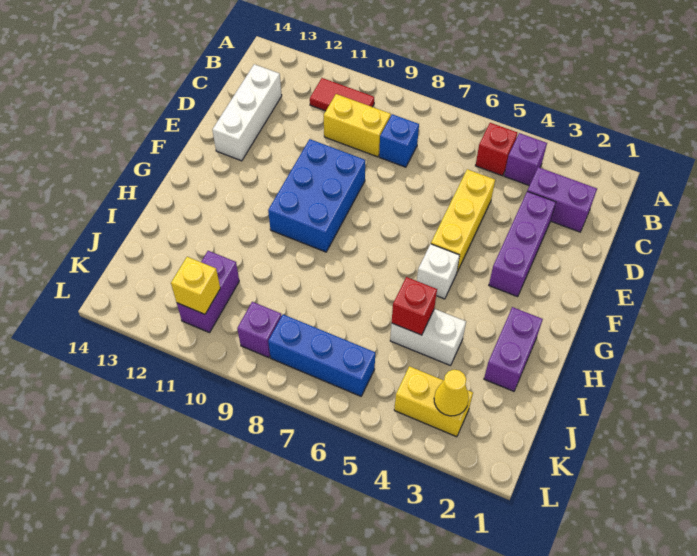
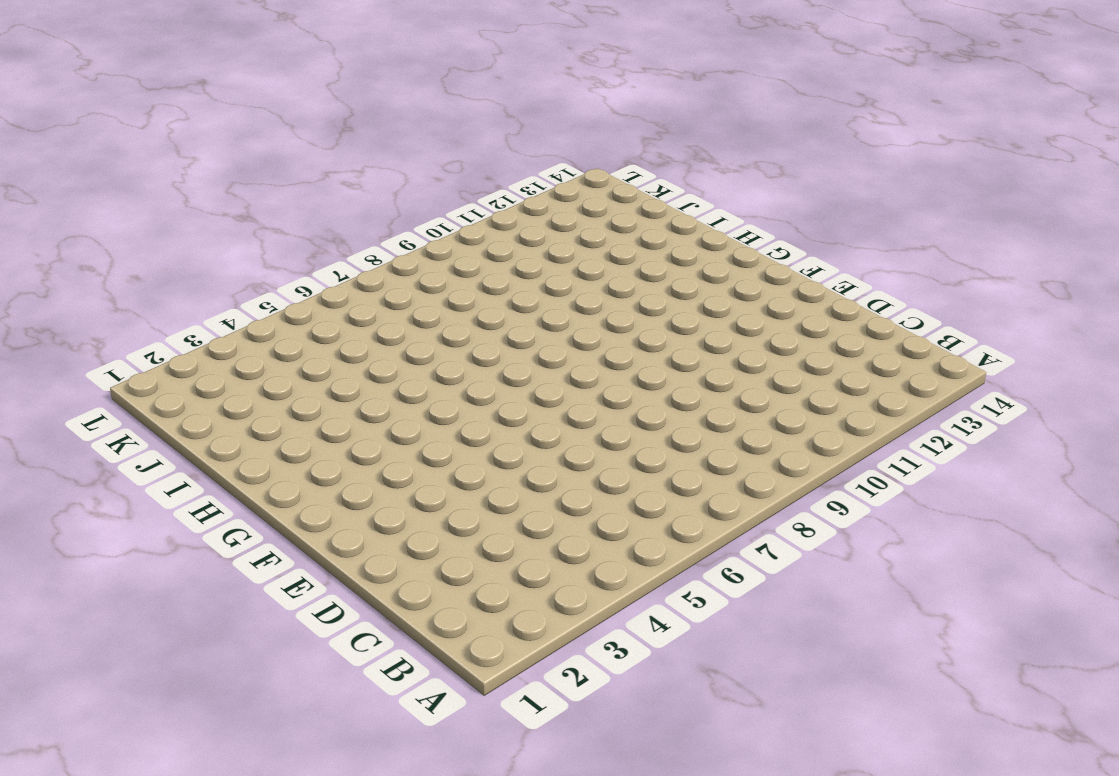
none -> purple brick B4 level 1
none -> red brick B5 level 1
none -> red tile B10:B11 level 1

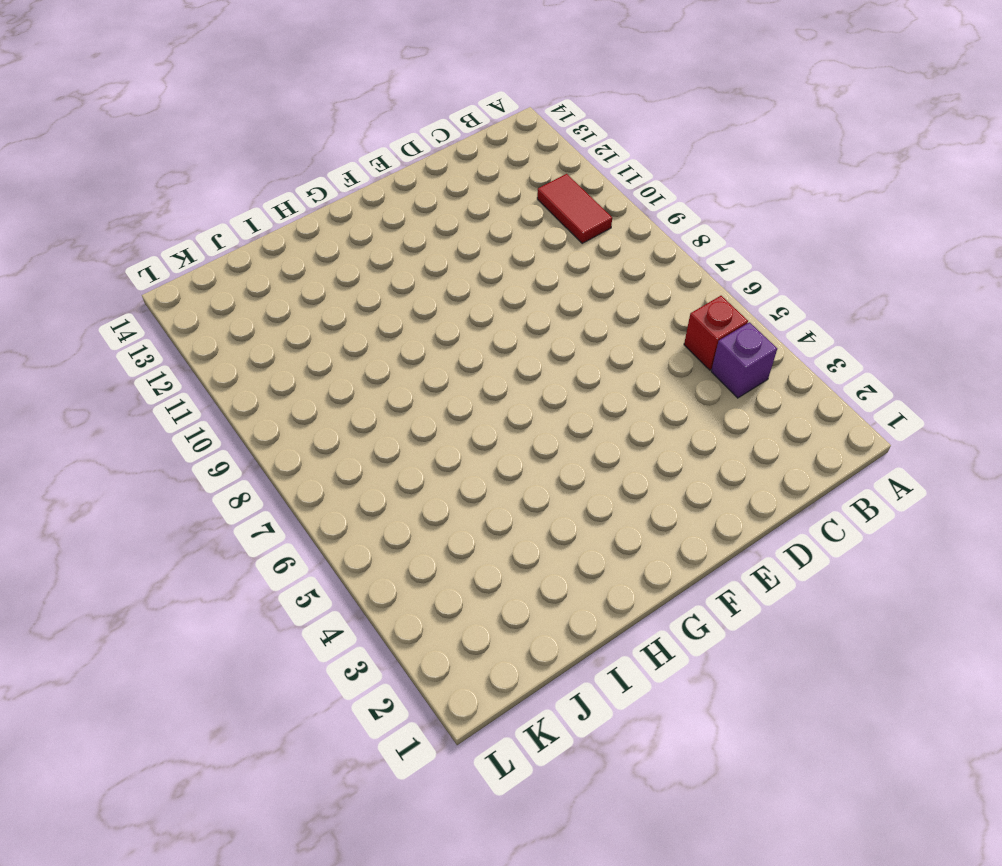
none -> purple brick C2:C3 level 1
none -> blue brick C8 level 1
none -> yellow brick C9:C10 level 1

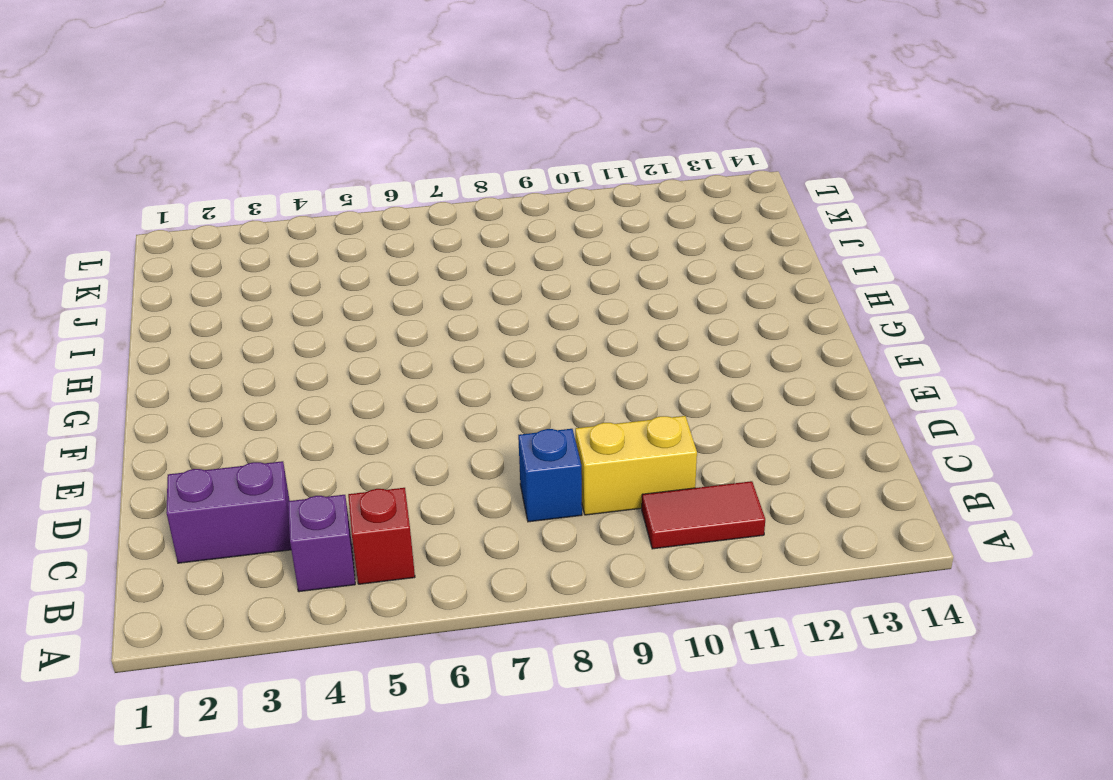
none -> white brick C13:E13 level 1
none -> purple brick D3:F3 level 1
none -> yellow brick D5:F5 level 1

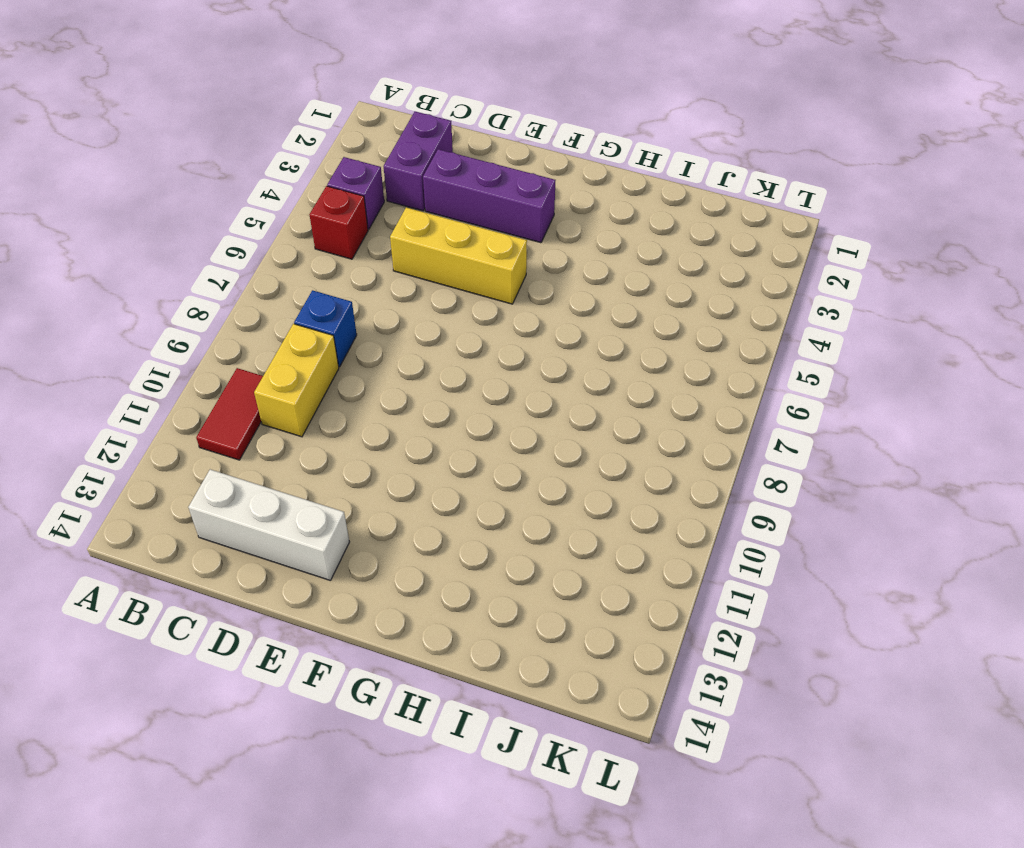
none -> blue brick E9:G10 level 1
none -> white brick G5 level 1
none -> purple brick H2:I2 level 1

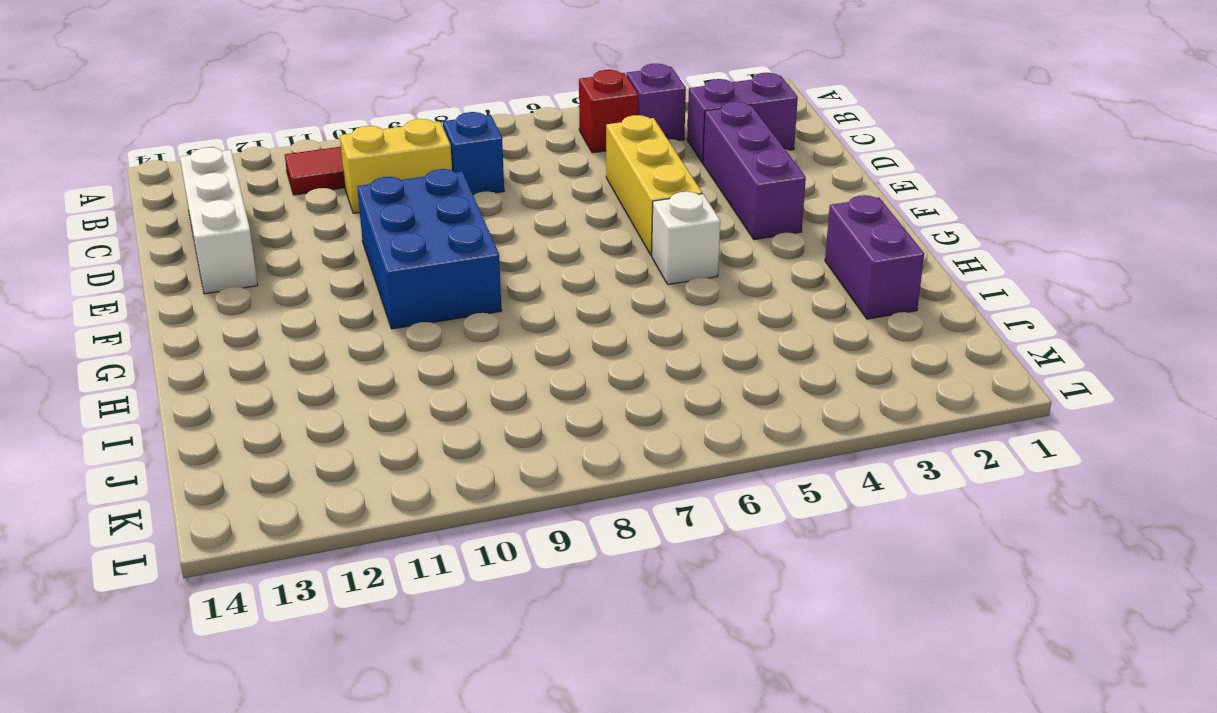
none -> white brick I4:I5 level 1
none -> purple brick J11:K11 level 1
none -> yellow brick K3:K4 level 1

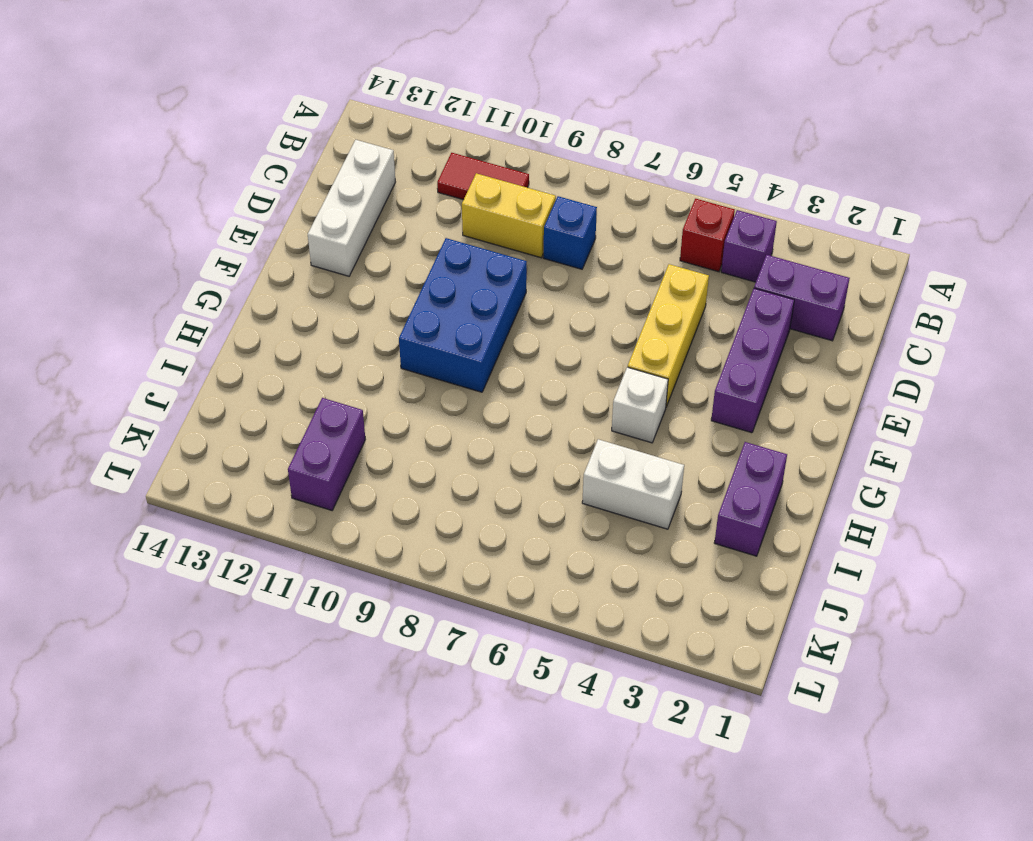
none -> yellow brick K3:K4 level 1
none -> blue brick K6:K8 level 1
none -> purple brick K9 level 1

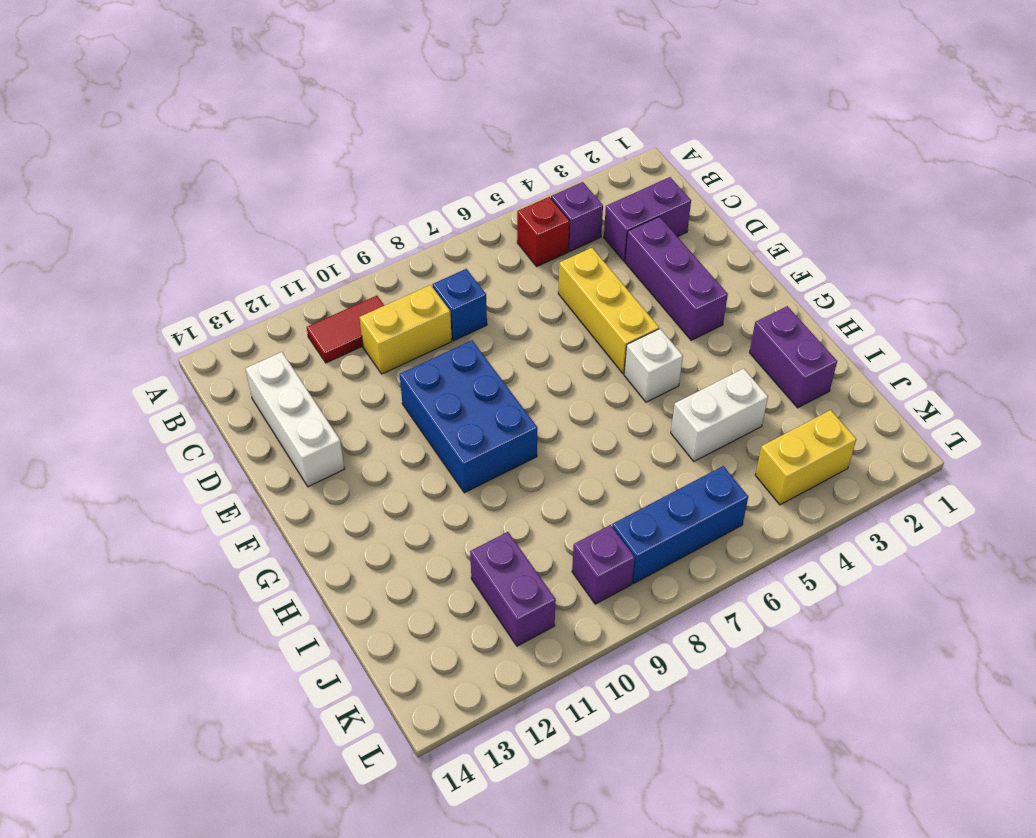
none -> red brick I5 level 2
none -> yellow cone K3 level 2
none -> yellow brick K11 level 2

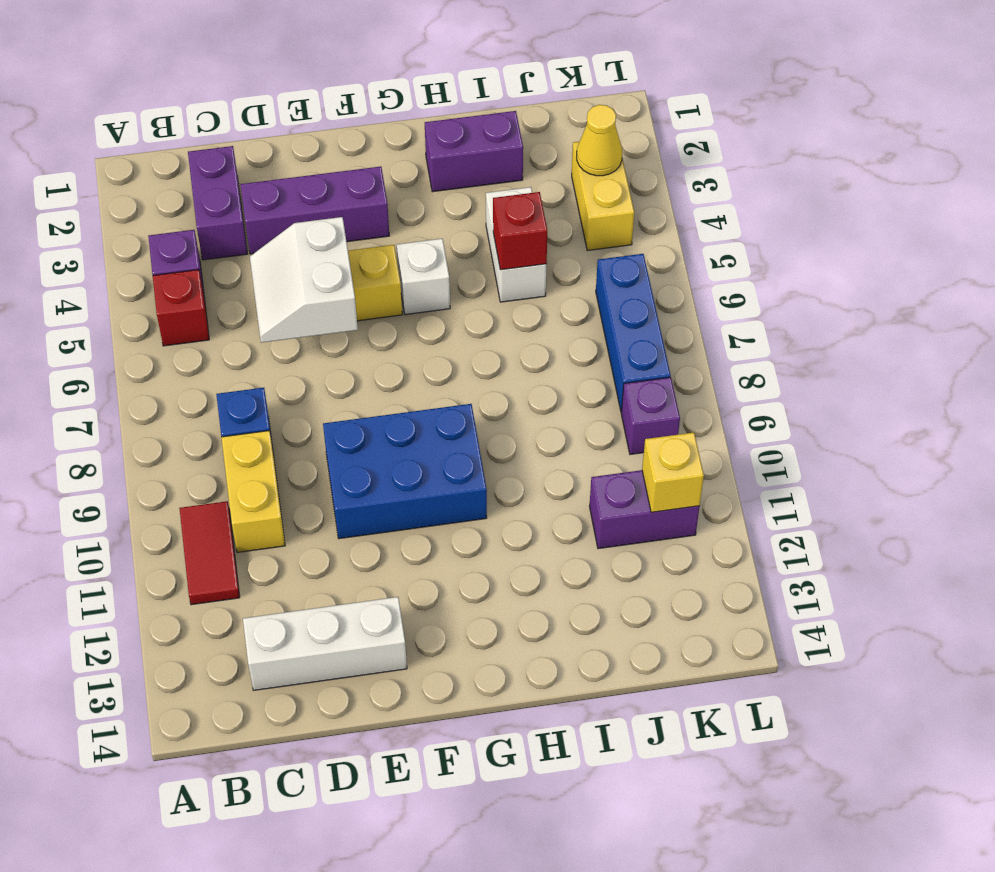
white slope D5:E6 level 2 top E -> none

